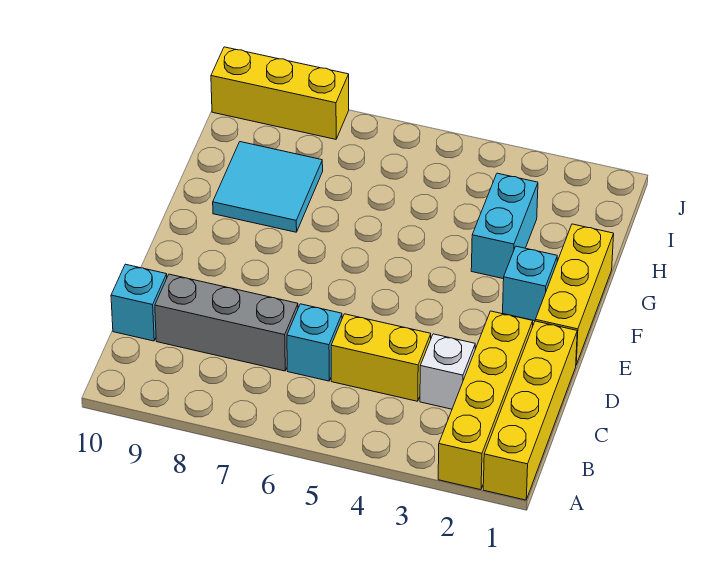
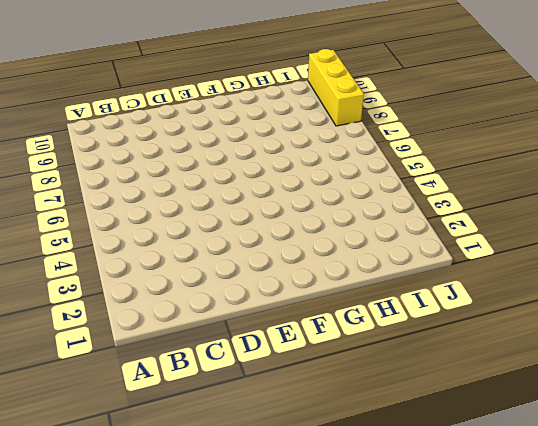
none -> yellow brick A1:D1 level 1
none -> yellow brick A2:D2 level 1
none -> white brick C3 level 1

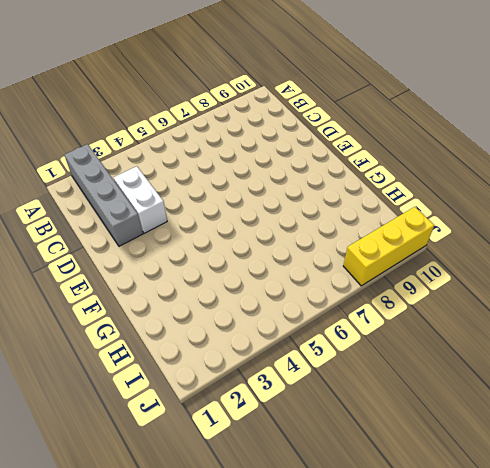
grey brick A2:D2 level 1 -> yellow brick A2:D2 level 1
white brick C3:D3 level 1 -> white brick C3 level 1
none -> yellow brick A1:D1 level 1
none -> yellow brick C4:C5 level 1
none -> cyan brick C6 level 1

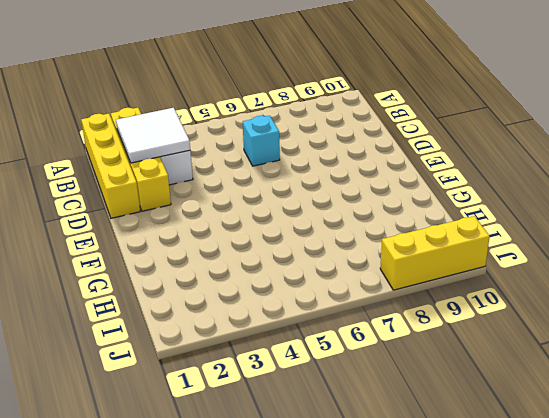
white tile B2:C3 level 2 -> none
none -> yellow brick C4:C5 level 1
none -> grey brick C7:C9 level 1
none -> cyan brick C10 level 1

